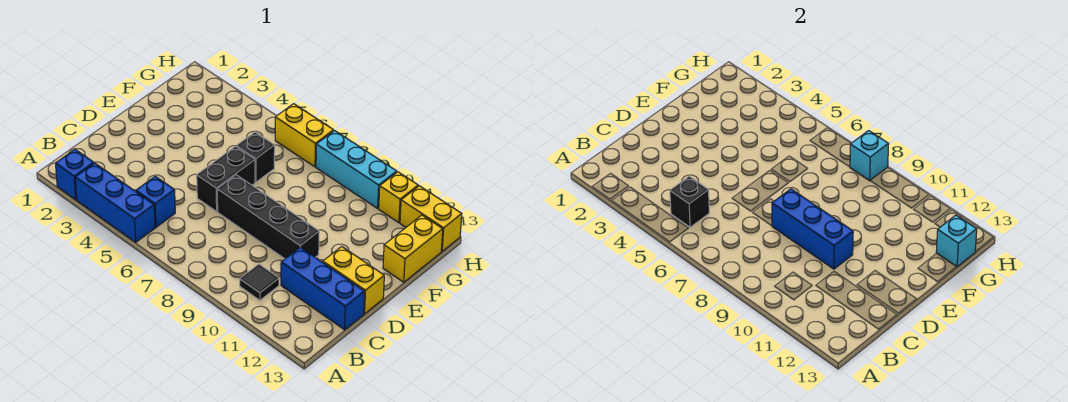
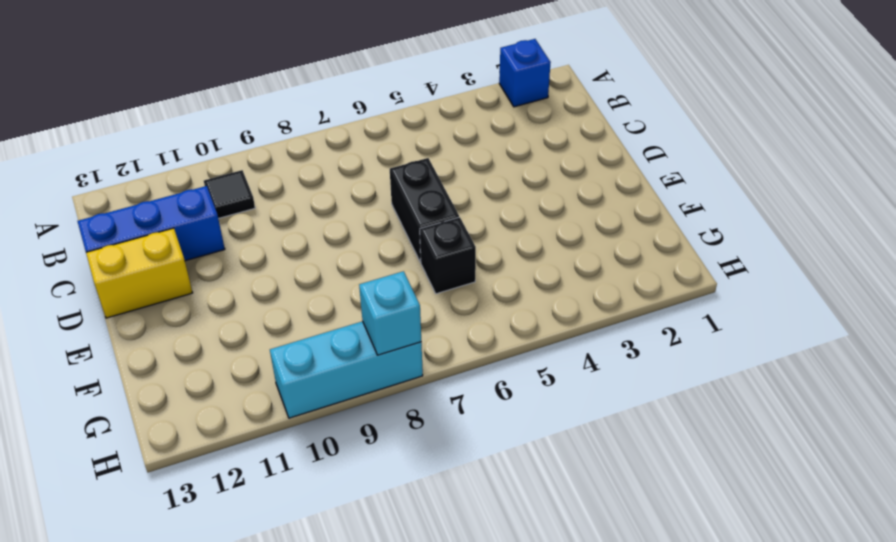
none -> blue brick A3:A5 level 1
none -> blue brick B5 level 1
none -> black brick D7:D10 level 1

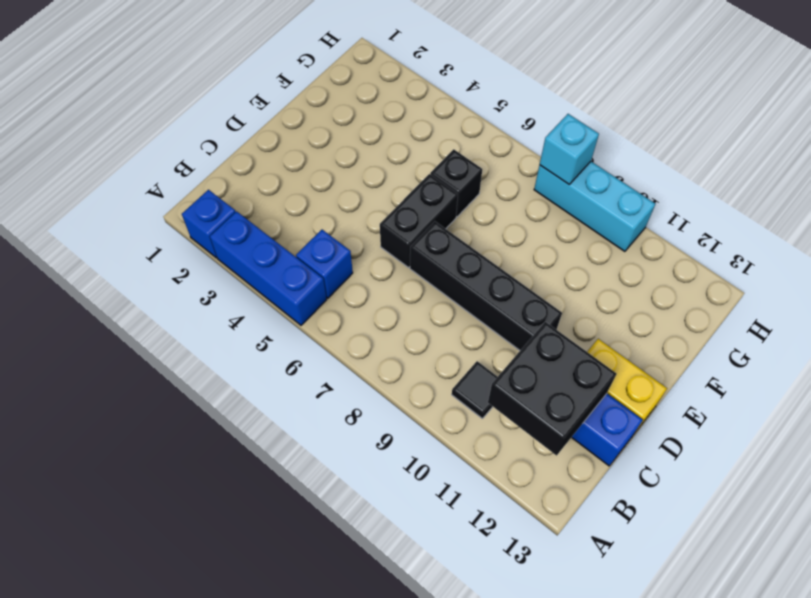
black brick B11:C12 level 2 -> none
none -> yellow brick F13:G13 level 1
none -> yellow brick H6:H7 level 1
none -> yellow brick H11 level 1

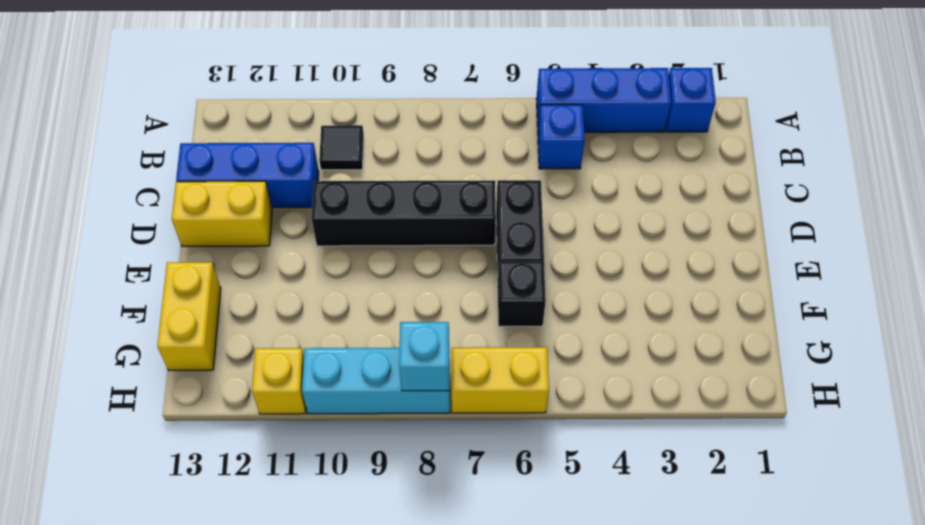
none -> yellow brick H12:H13 level 1
none -> black brick B5 level 2
none -> blue brick D8:D10 level 2

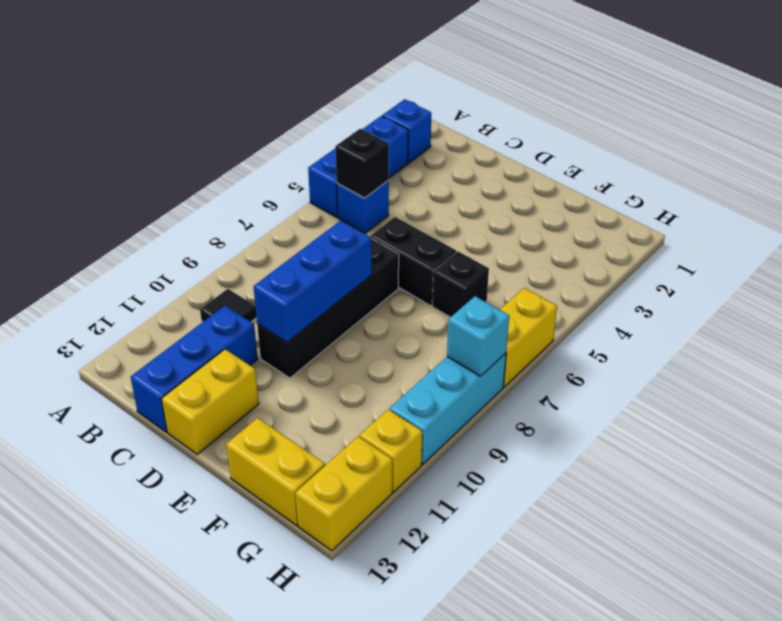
none -> cyan brick G13 level 2

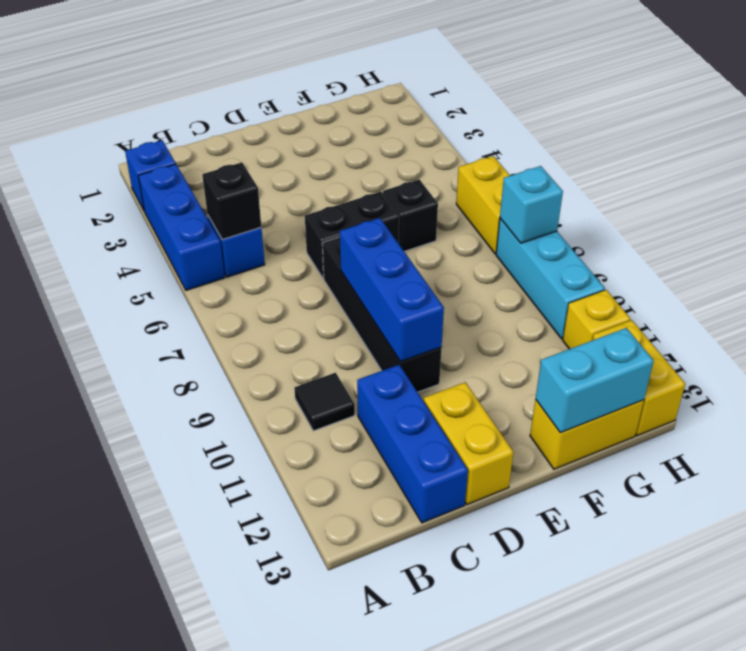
cyan brick F13:G13 level 2 -> cyan brick G13 level 2

